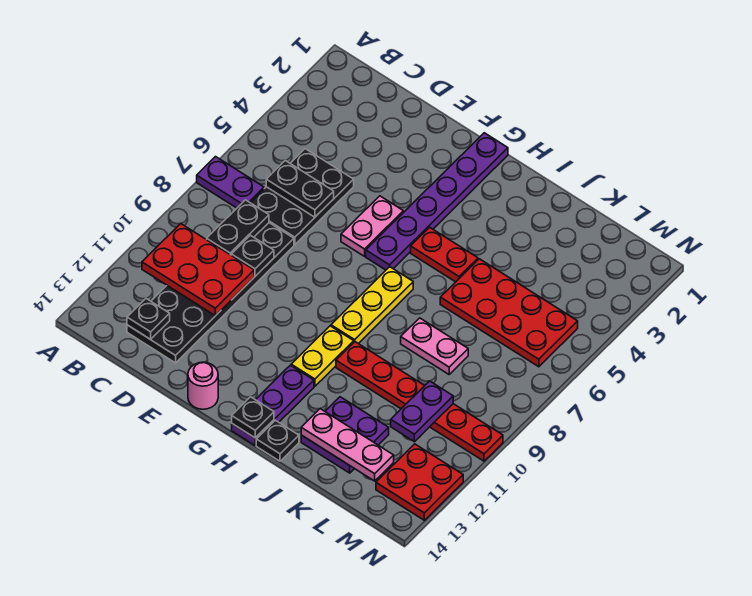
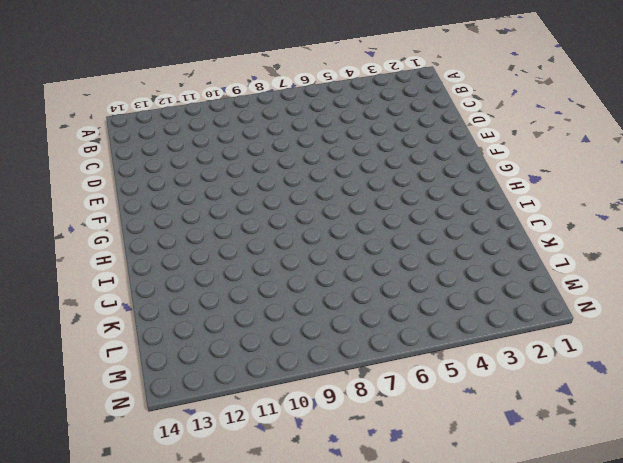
none -> purple plate A7:B7 level 1
none -> black plate C5:D7 level 1
none -> black plate C8:D13 level 1

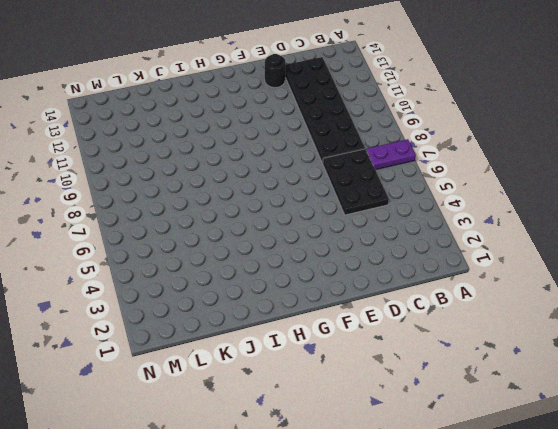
black round brick E13 level 1 -> none
none -> pink plate F5:F6 level 1
none -> pink round brick F14 level 1
none -> purple plate G1:G6 level 1

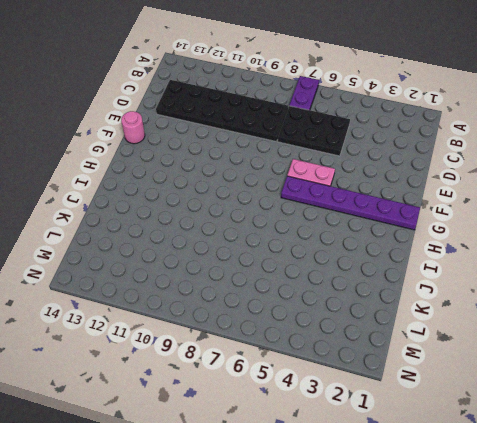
none -> red plate H5:I5 level 1
none -> yellow plate H7:H9 level 1
none -> yellow plate H10:H11 level 1

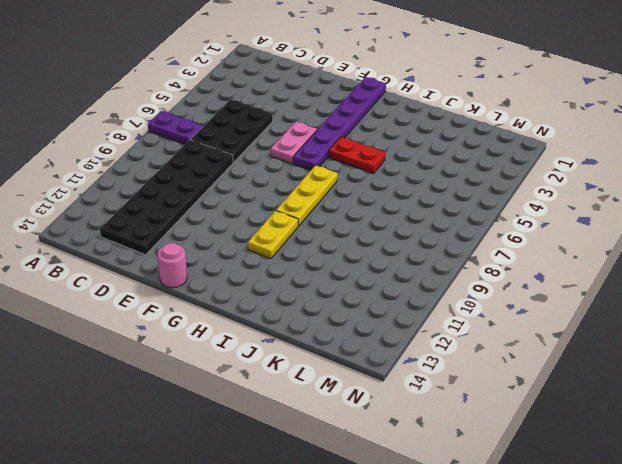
none -> purple plate H12:H14 level 1
none -> red plate I10:N10 level 1
none -> black plate I14 level 1

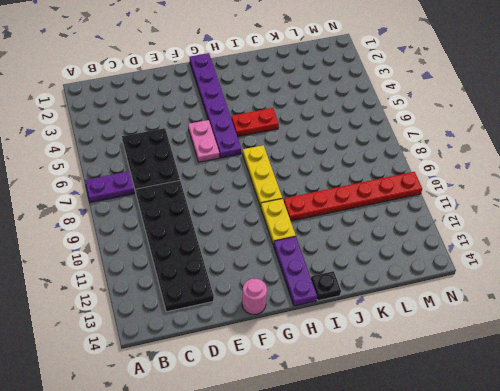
none -> red plate J5:M6 level 1
none -> pink plate J8:K8 level 1
none -> purple plate J12:K13 level 1

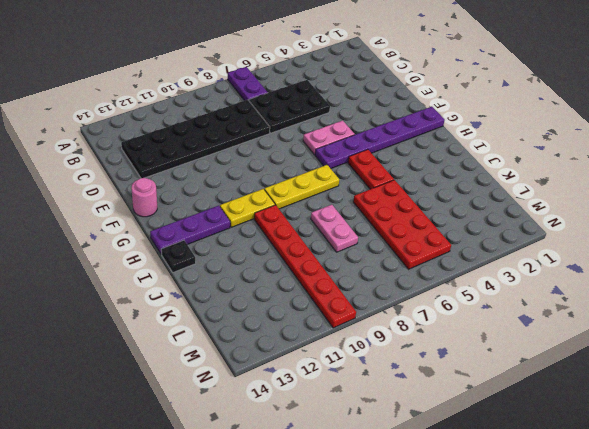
none -> purple plate J12:K13 level 1
none -> red plate M12:N13 level 1
none -> red plate B10:D11 level 2

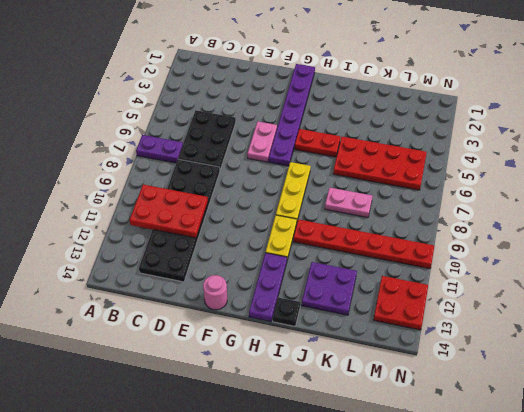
none -> black plate C6:D6 level 2
none -> black plate C8:C9 level 2
none -> black plate C13 level 2

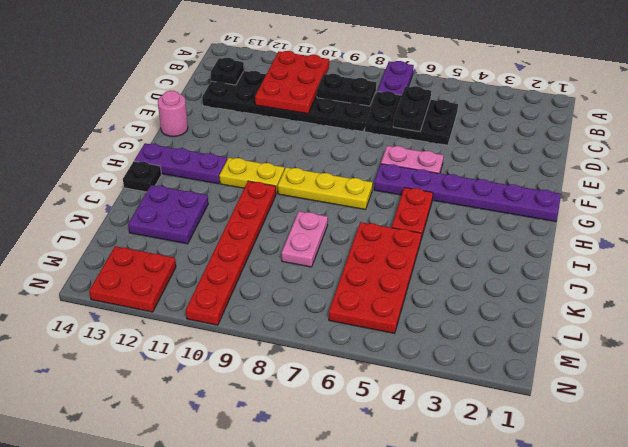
none -> black plate D9 level 2
none -> black plate H14 level 2
none -> pink plate J13:L13 level 2

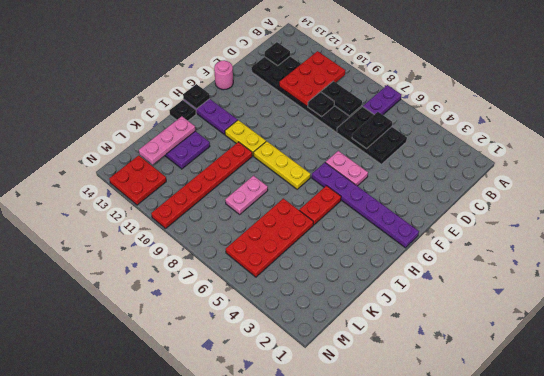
none -> purple plate L10:L11 level 2

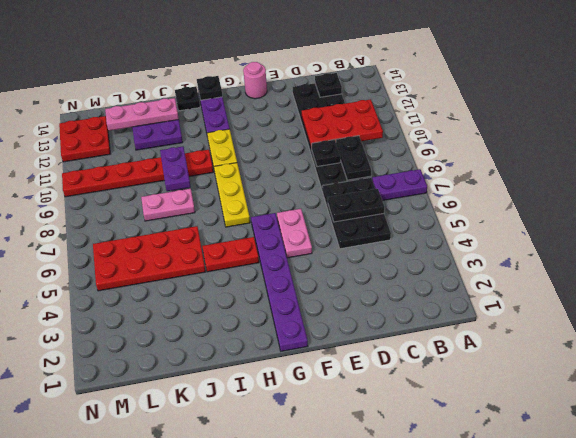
purple plate J9:J10 level 2 -> purple plate L10:L11 level 2

